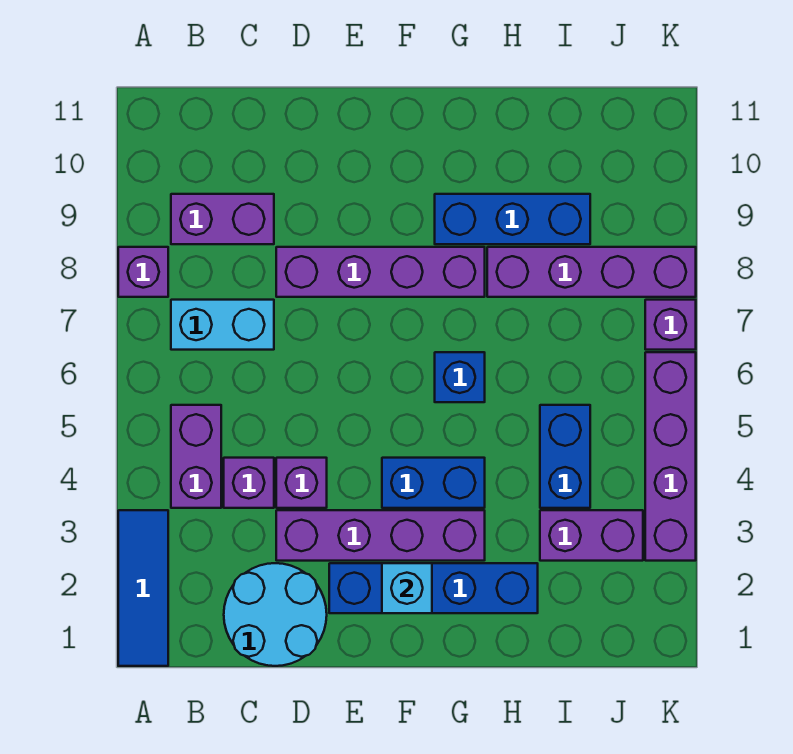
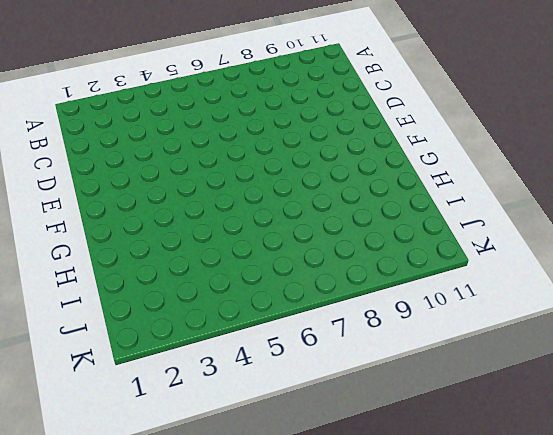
none -> blue tile A1:A3 level 1
none -> purple brick A8 level 1
none -> purple brick B4:B5 level 1

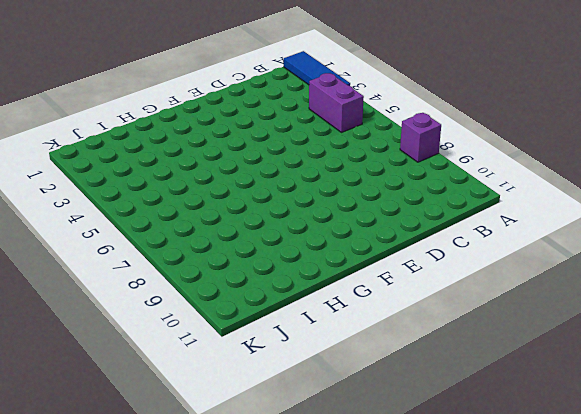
none -> cyan brick B7:C7 level 1
none -> purple brick B9:C9 level 1
none -> cyan round brick C1:D2 level 1

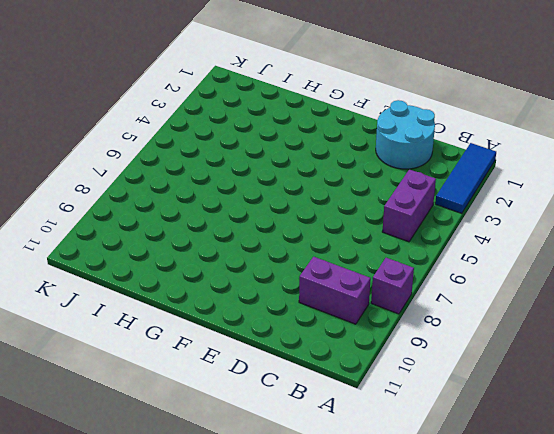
none -> cyan brick B7:C7 level 1
none -> purple brick C4 level 1
none -> purple brick D3:G3 level 1

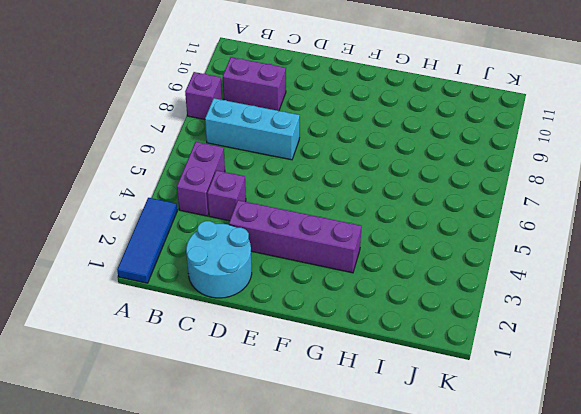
cyan brick B7:D7 level 1 -> cyan brick B7:C7 level 1
none -> purple brick D4 level 1
none -> purple brick D8:G8 level 1
none -> blue brick E2:H2 level 1

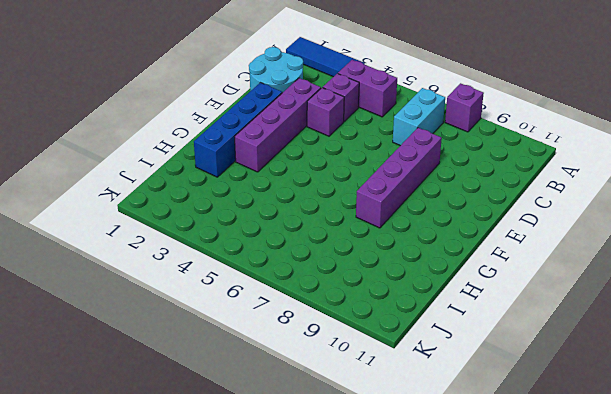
none -> purple brick B9:C9 level 1
none -> blue brick F4:G4 level 1
none -> blue brick G6 level 1

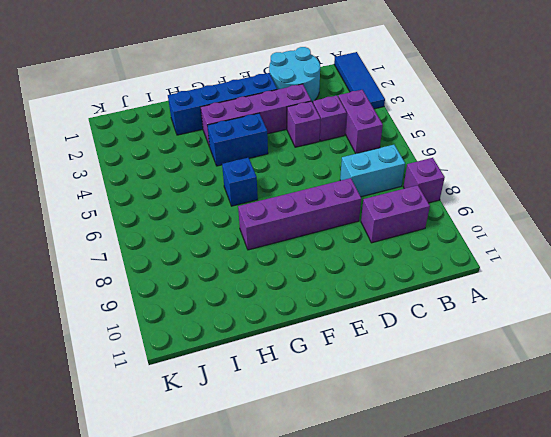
none -> blue brick G9:I9 level 1
none -> purple brick H8:K8 level 1
none -> purple brick I3:J3 level 1

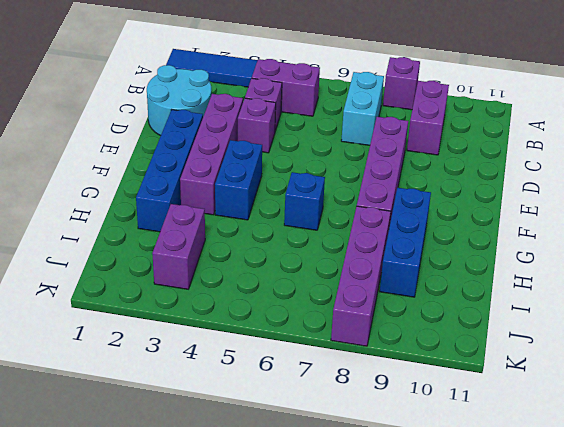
none -> blue brick I4:I5 level 1
none -> purple brick K3:K6 level 1
none -> purple brick K7 level 1

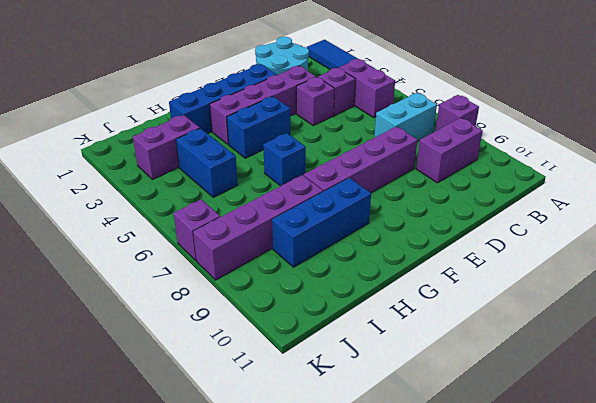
none -> purple brick K3:K6 level 1
none -> cyan brick F2 level 2

